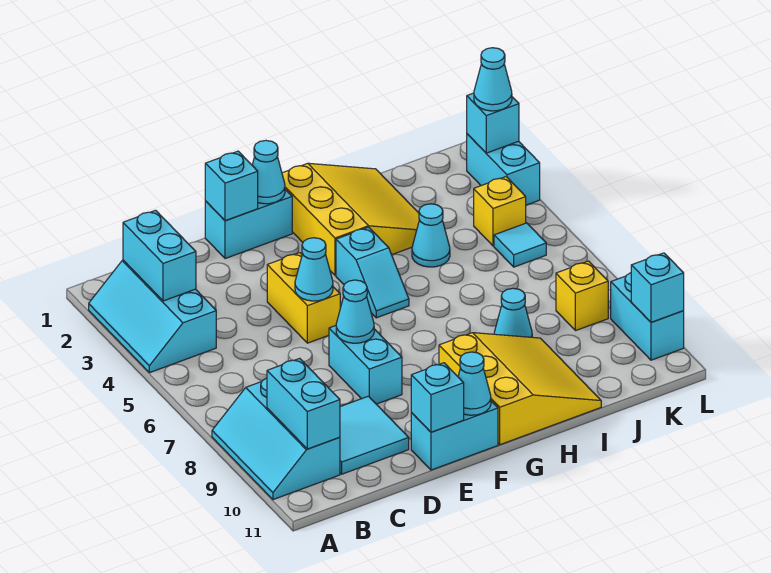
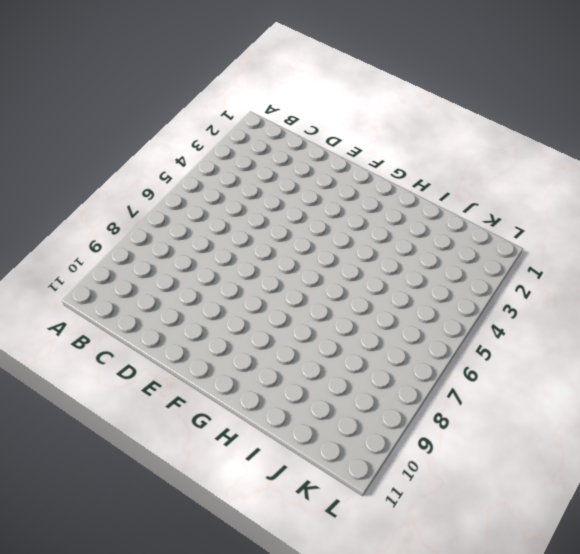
none -> cyan slope A2:B4 level 1 top B
none -> cyan slope A8:B10 level 1 top B
none -> cyan tile C9:D10 level 1

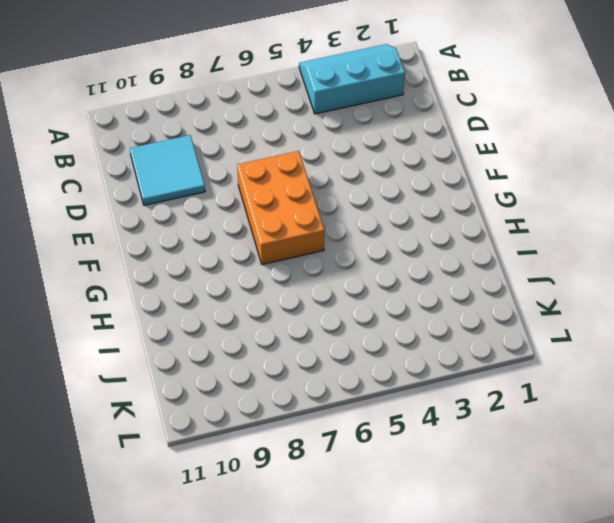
orange brick E6:G7 level 1 -> cyan brick E7:E8 level 1
none -> cyan slope A8:B10 level 1 top B
none -> cyan brick E1:F1 level 1
none -> yellow brick E4:E5 level 1

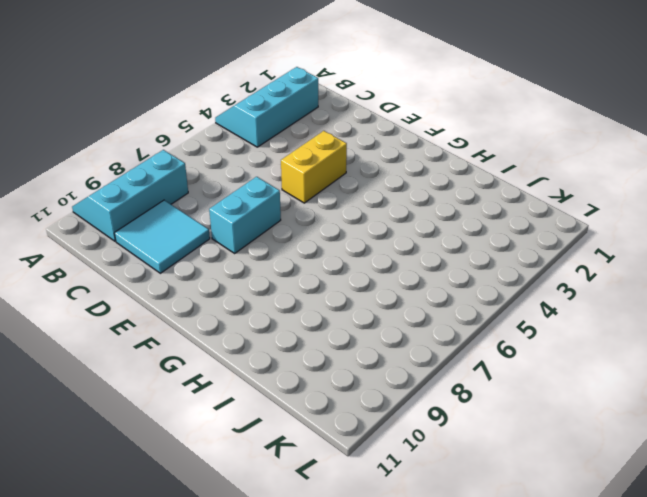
none -> cyan brick E1:F1 level 1
none -> cyan brick E11:F11 level 1
none -> yellow slope G1:I3 level 1 top G

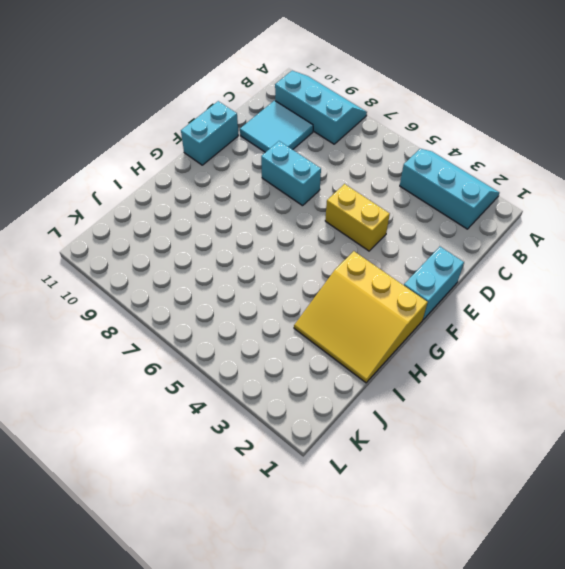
none -> cyan slope G4:G5 level 1 top 4
none -> yellow slope G9:I11 level 1 top G
none -> cyan cone I4 level 1

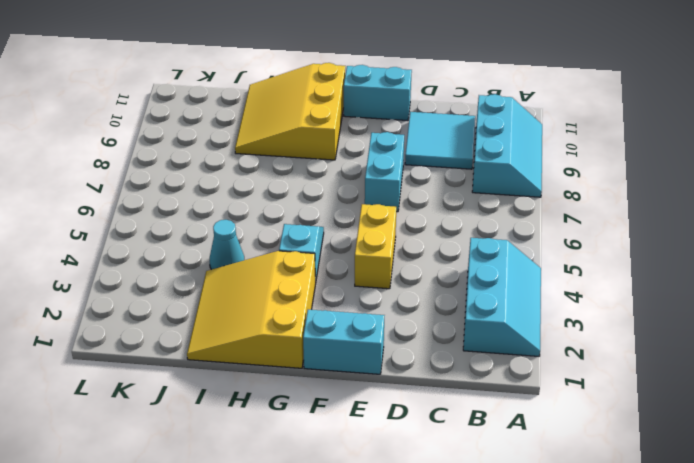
none -> cyan cone I8 level 1
none -> yellow brick K4 level 1
none -> cyan tile K5 level 1

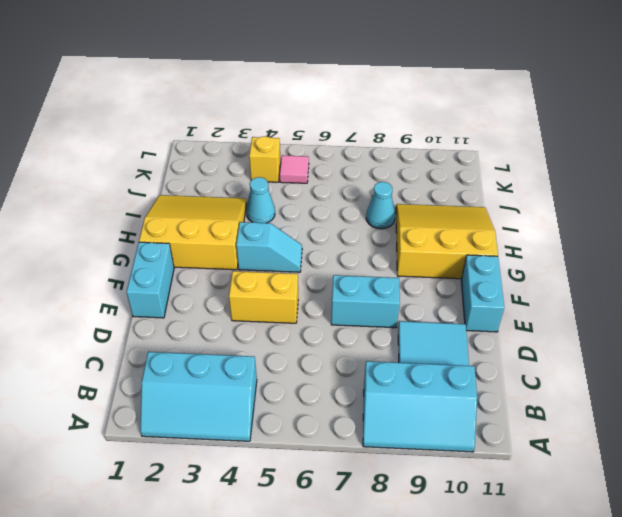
pink tile K5 level 1 -> cyan tile K5 level 1
none -> yellow brick K8 level 1
none -> cyan brick L2:L3 level 1
none -> cyan brick L9:L10 level 1

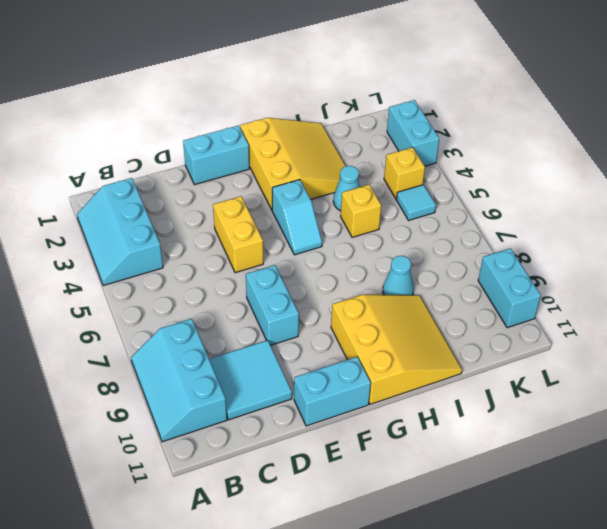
yellow brick I5 level 1 -> yellow brick K8 level 1
none -> cyan brick B2:B3 level 2
none -> cyan brick B9:B10 level 2
none -> cyan brick E1 level 2

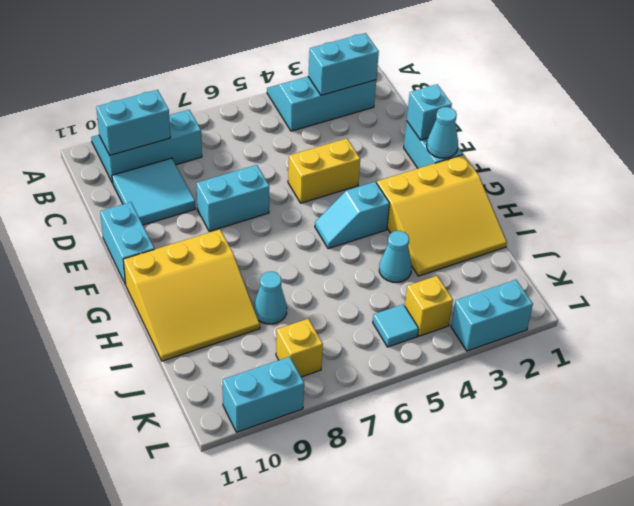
none -> cyan cone E5 level 2
none -> cyan cone E7 level 2
none -> cyan brick E11 level 2

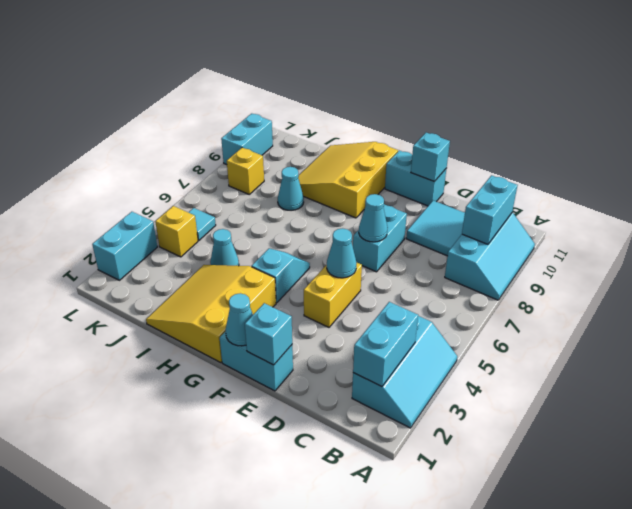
none -> cyan cone F11 level 2
none -> cyan brick L2 level 2
none -> cyan brick L10 level 2

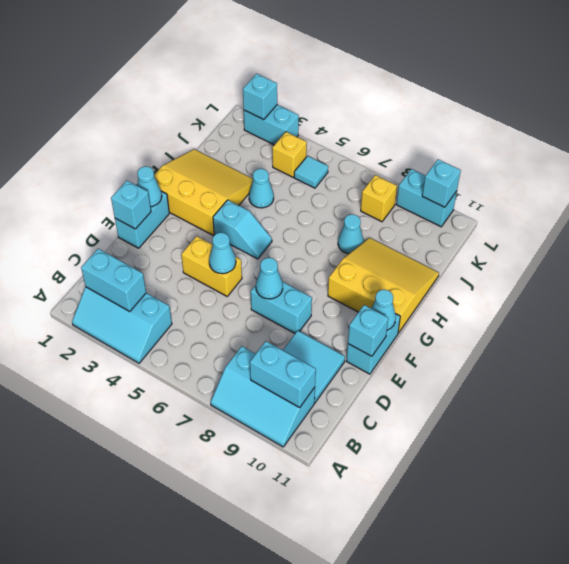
none -> cyan cone L2 level 3

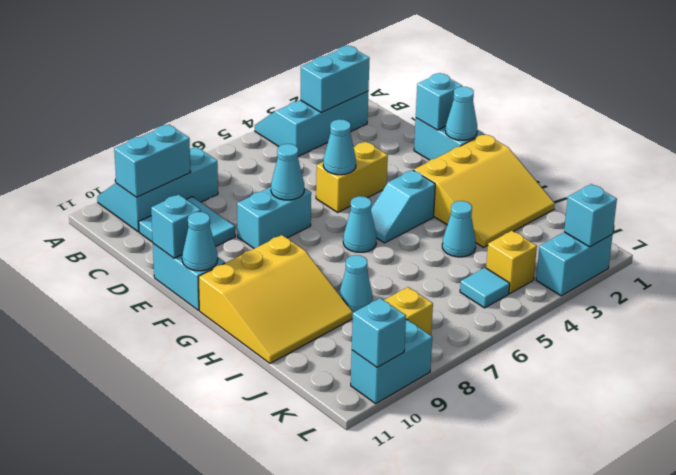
cyan cone G6 level 1 -> cyan cone L2 level 3

